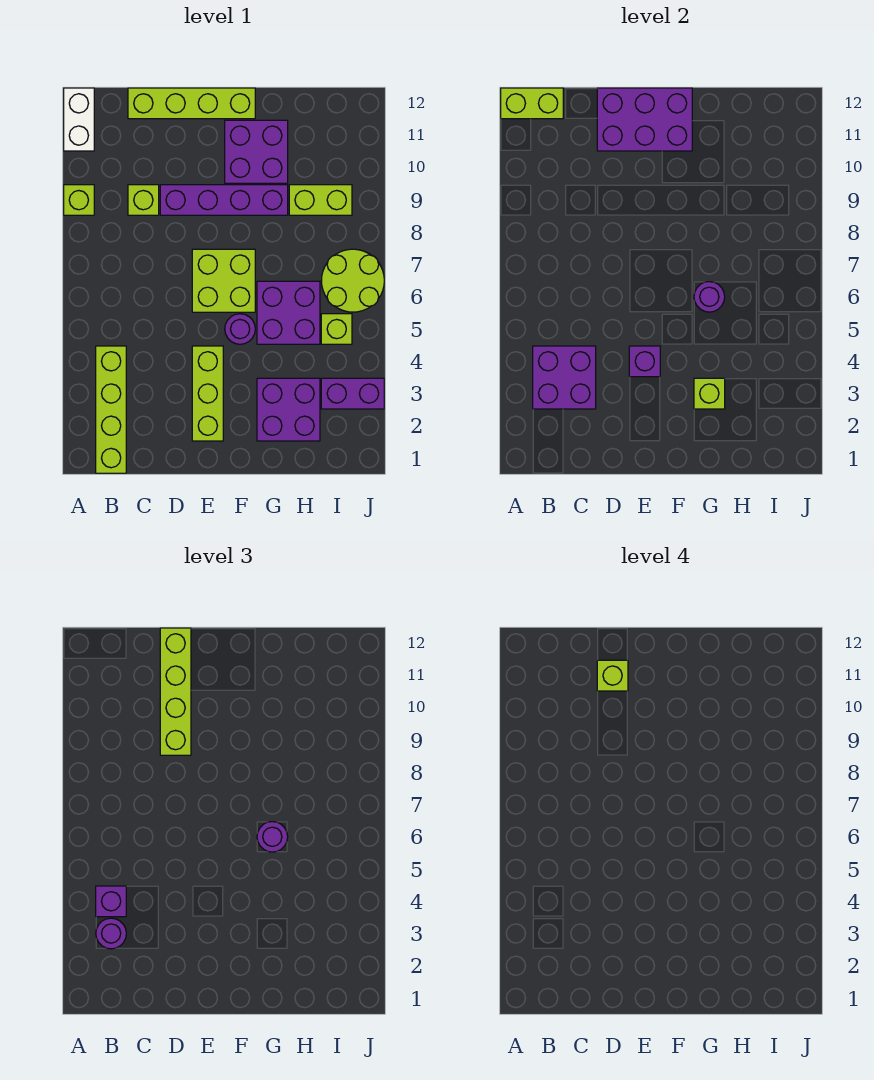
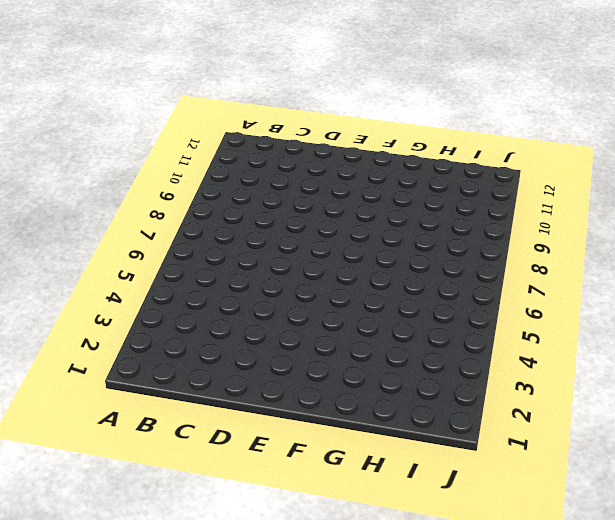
none -> lime brick A9 level 1
none -> white brick A11:A12 level 1
none -> lime brick B1:B4 level 1

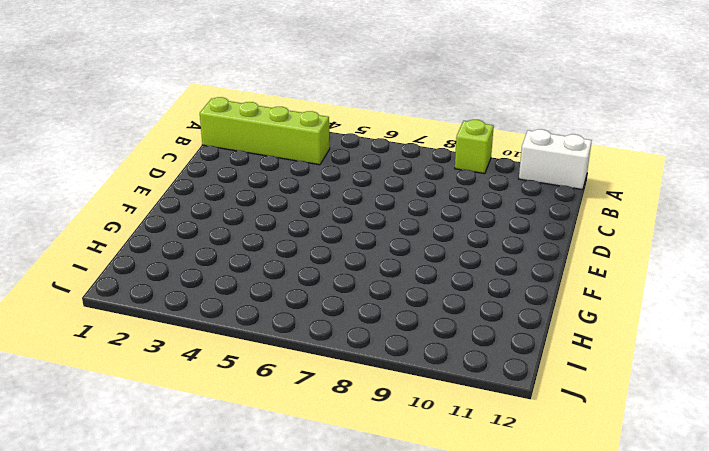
none -> lime brick C9 level 1
none -> lime brick C12:F12 level 1
none -> purple brick D9:G9 level 1

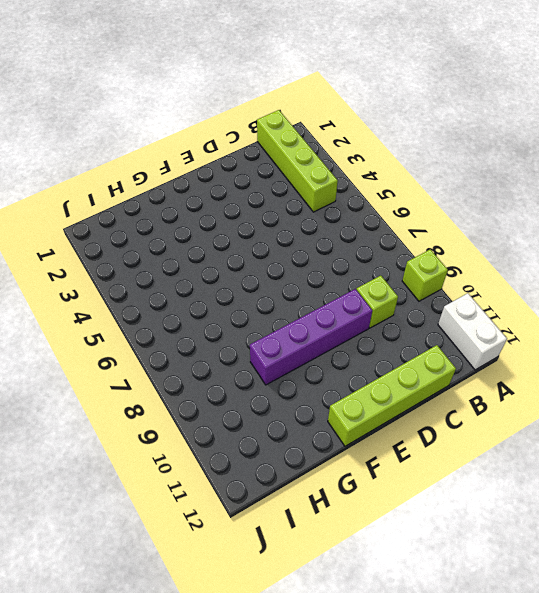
none -> lime brick E2:E4 level 1
none -> lime brick E6:F7 level 1
none -> purple round brick F5 level 1

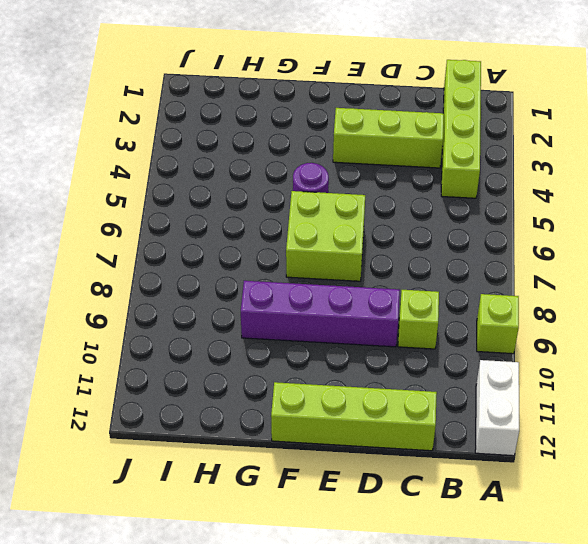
lime brick C3:E3 level 1 -> lime brick E2:E4 level 1
none -> purple brick F10:G11 level 1
none -> purple brick G2:H3 level 1
none -> purple brick G5:H6 level 1

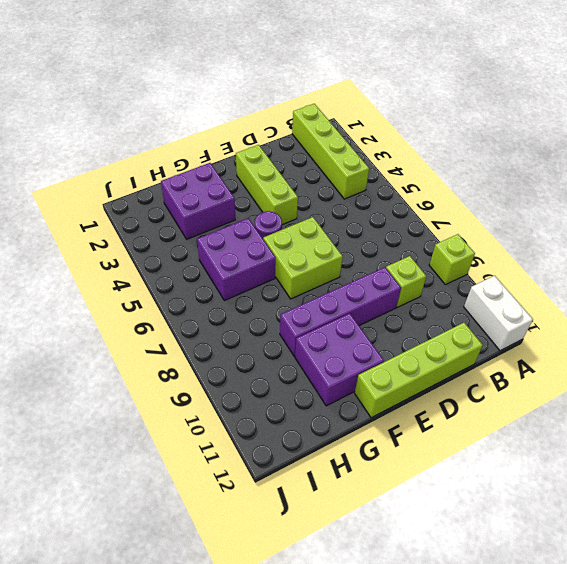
none -> lime brick H9:I9 level 1
none -> purple brick I3:J3 level 1
none -> lime brick I5 level 1

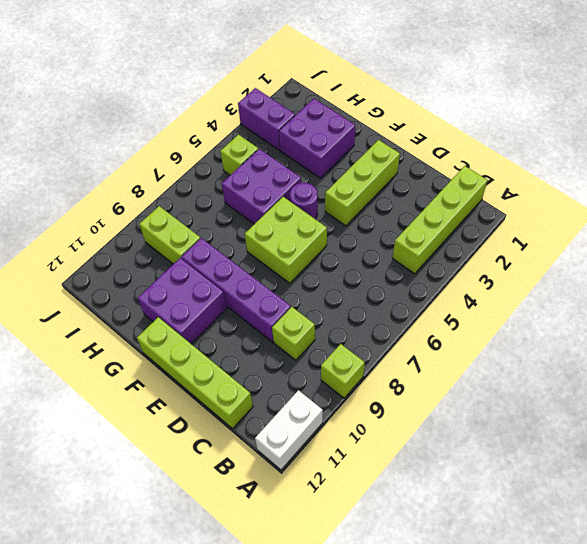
none -> lime round brick I6:J7 level 1
none -> lime brick A12:B12 level 2
none -> purple brick B3:C4 level 2

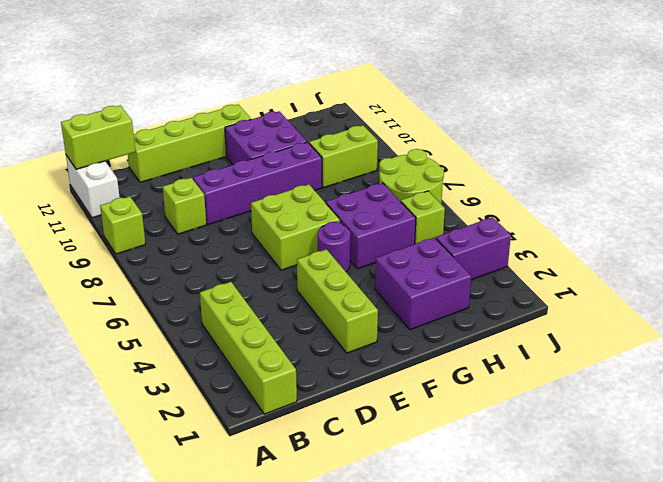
none -> purple brick B3:C4 level 2
none -> purple brick D11:F12 level 2
none -> purple brick E4 level 2

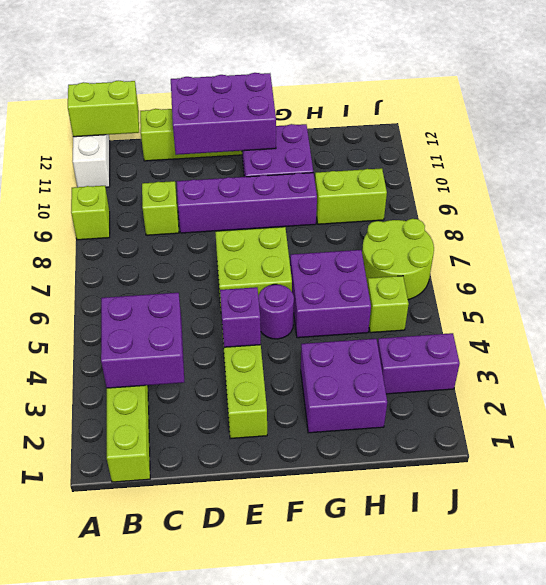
none -> lime brick G3 level 2
none -> purple round brick G6 level 2
none -> purple round brick B3 level 3

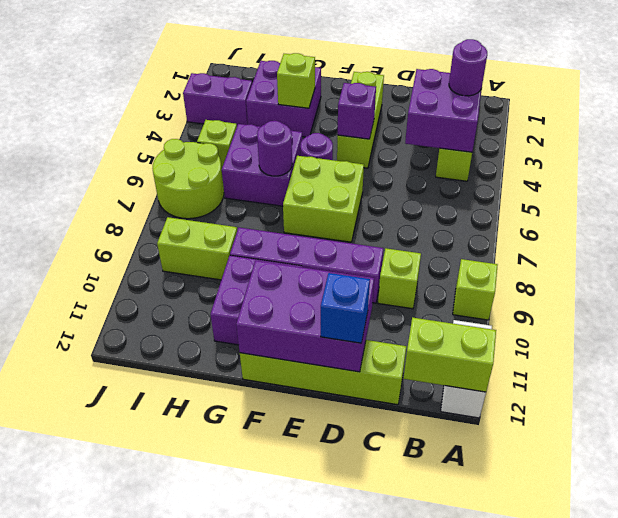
blue brick D12 level 3 -> lime brick D9:D12 level 3
none -> purple brick B4 level 3
none -> purple round brick G6 level 3
none -> lime brick D11 level 4

